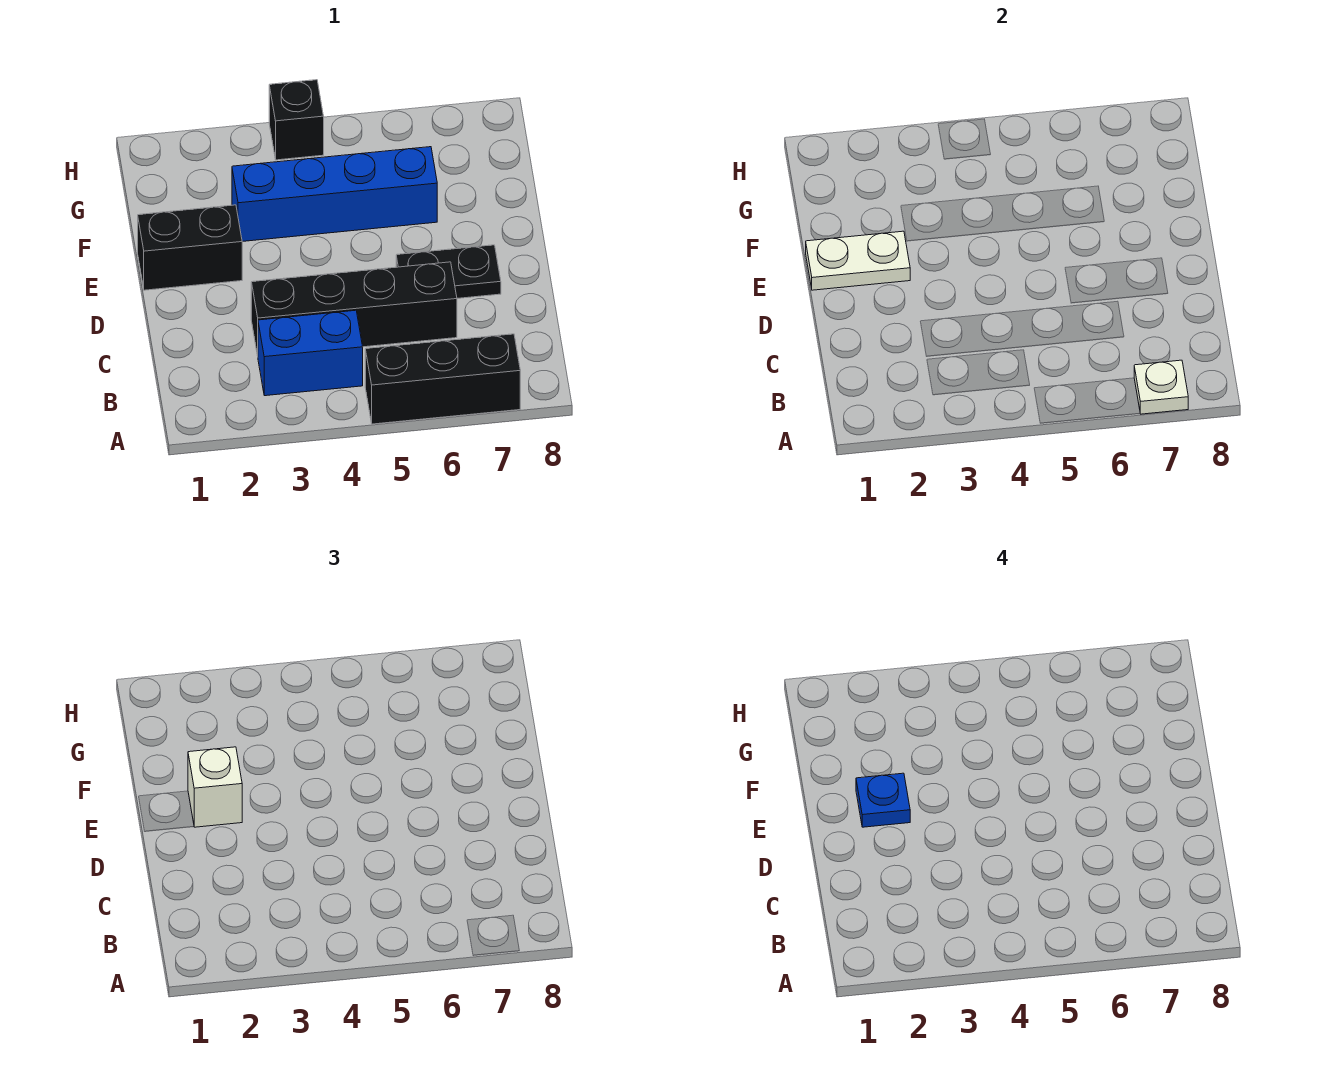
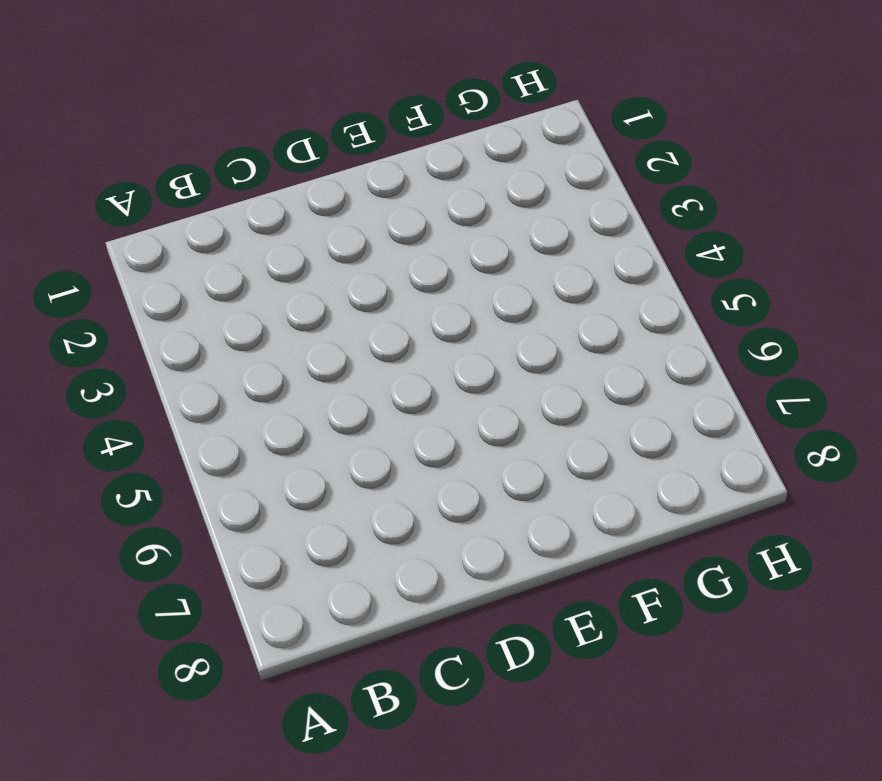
none -> black brick A5:A7 level 1
none -> blue brick B3:B4 level 1

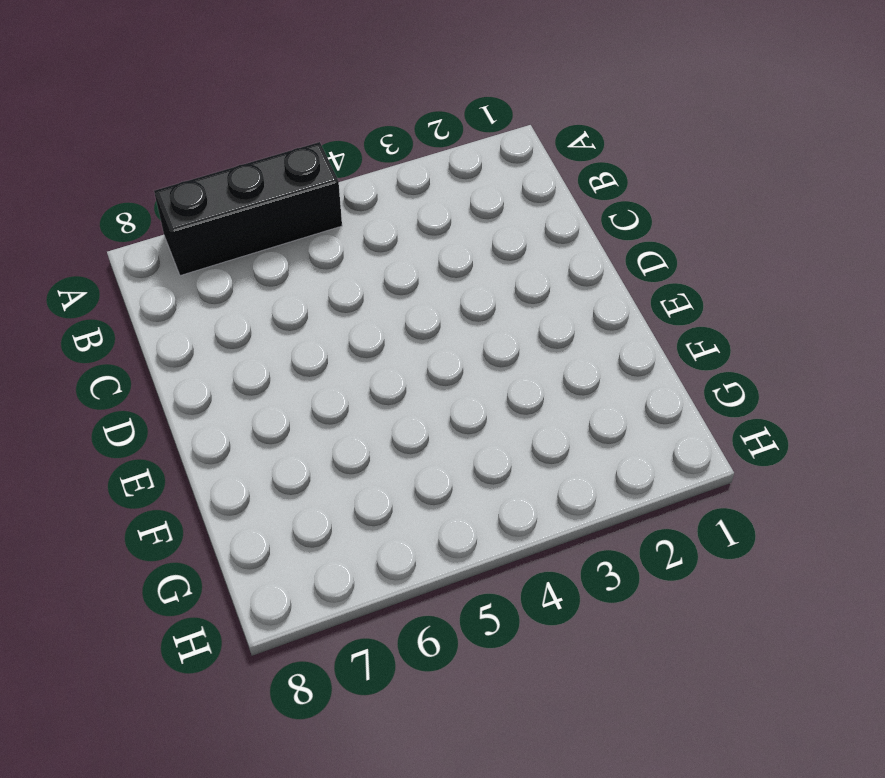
none -> blue brick B3:B4 level 1
none -> black brick C3:C6 level 1

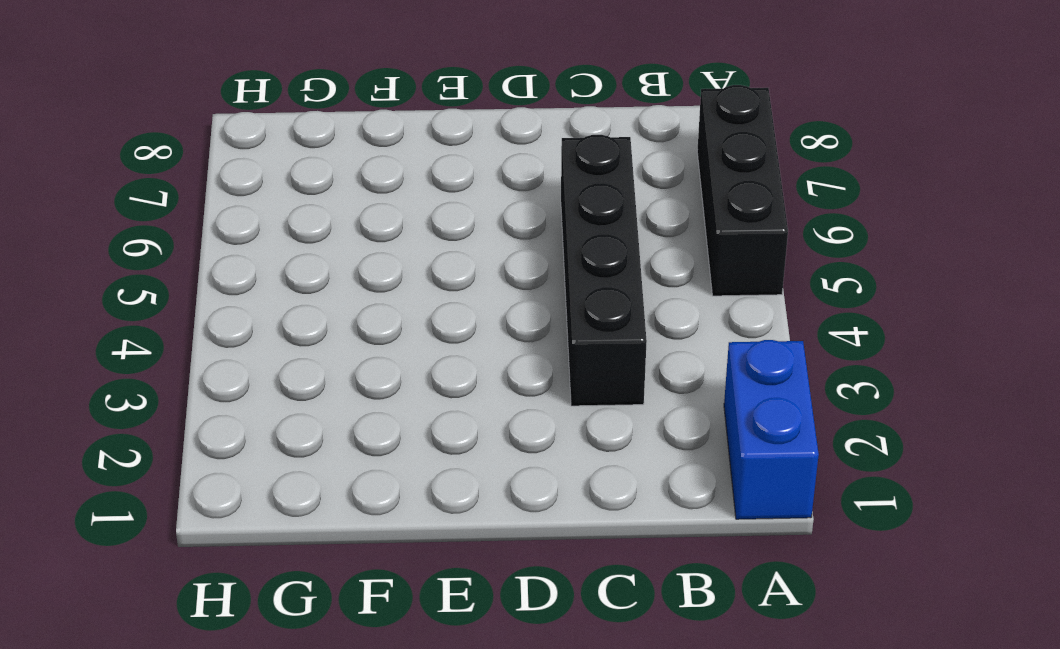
blue brick A1:A2 level 1 -> blue brick B3:B4 level 1
none -> black plate D6:D7 level 1
none -> black brick E1:E2 level 1

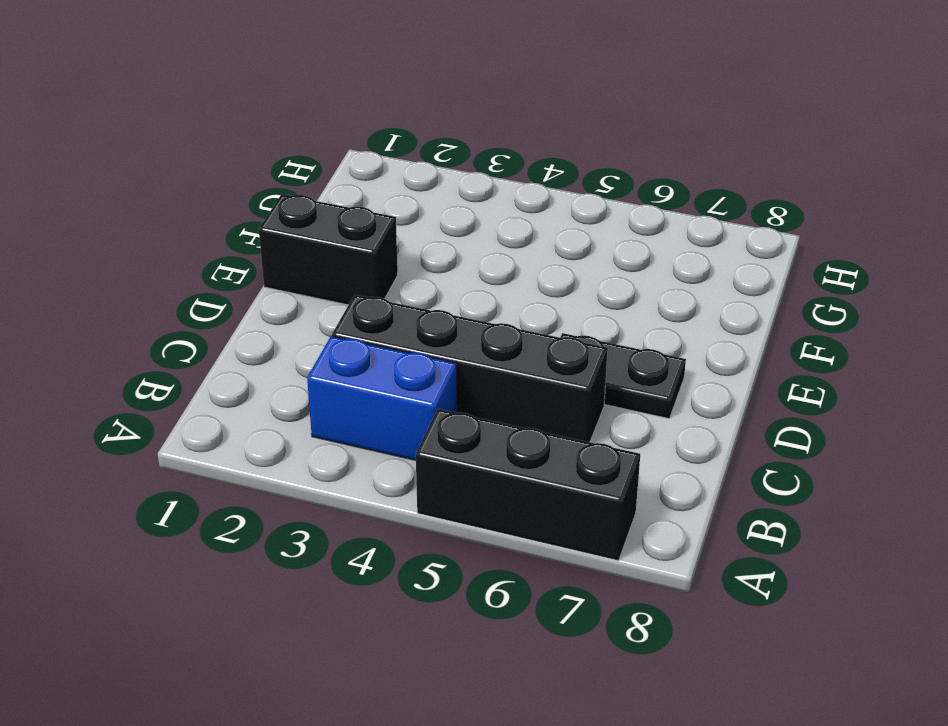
none -> blue brick F3:F6 level 1
none -> black brick H4 level 1

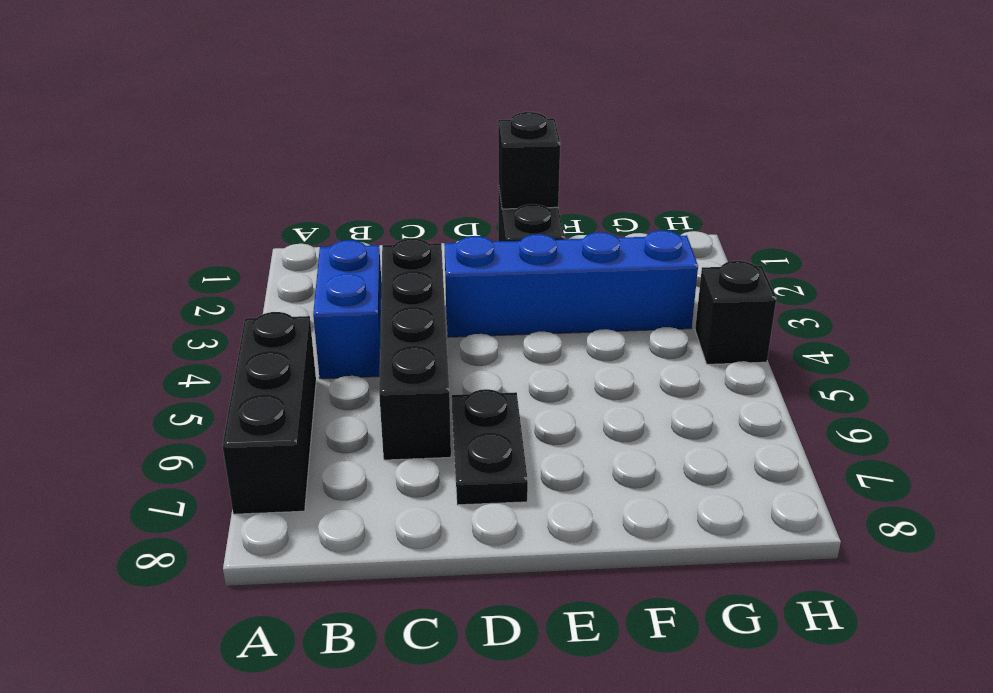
blue brick D3:G3 level 1 -> blue brick F3:F6 level 1
black brick E1 level 2 -> white plate E1:E2 level 2
none -> white plate A7 level 2
none -> white brick E2 level 3

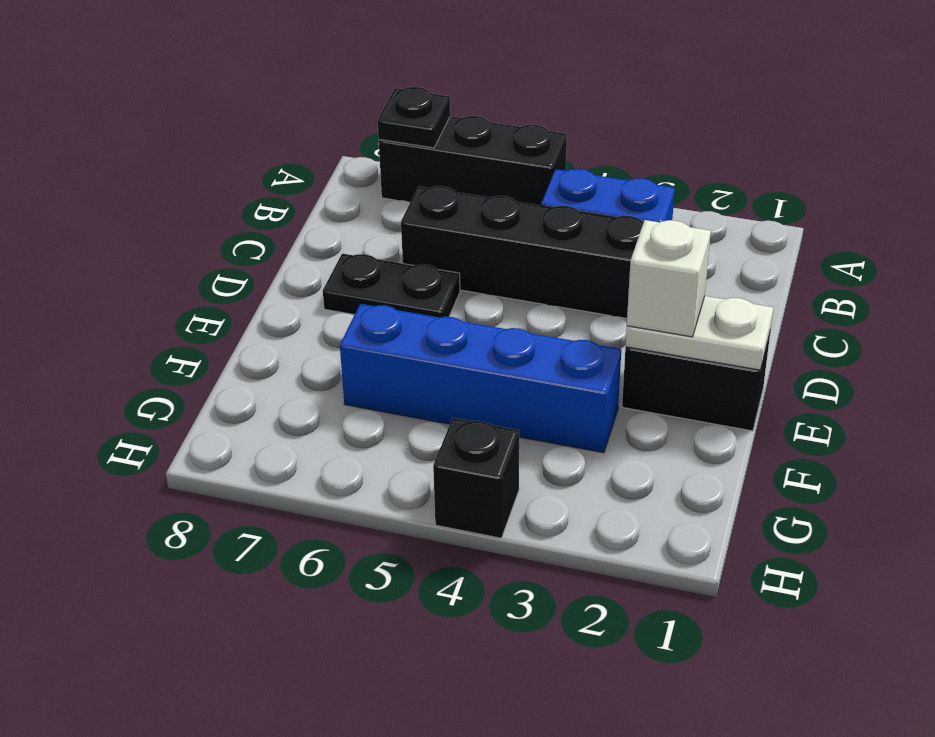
black plate A7 level 2 -> white plate A7 level 2
none -> blue plate E2 level 4

